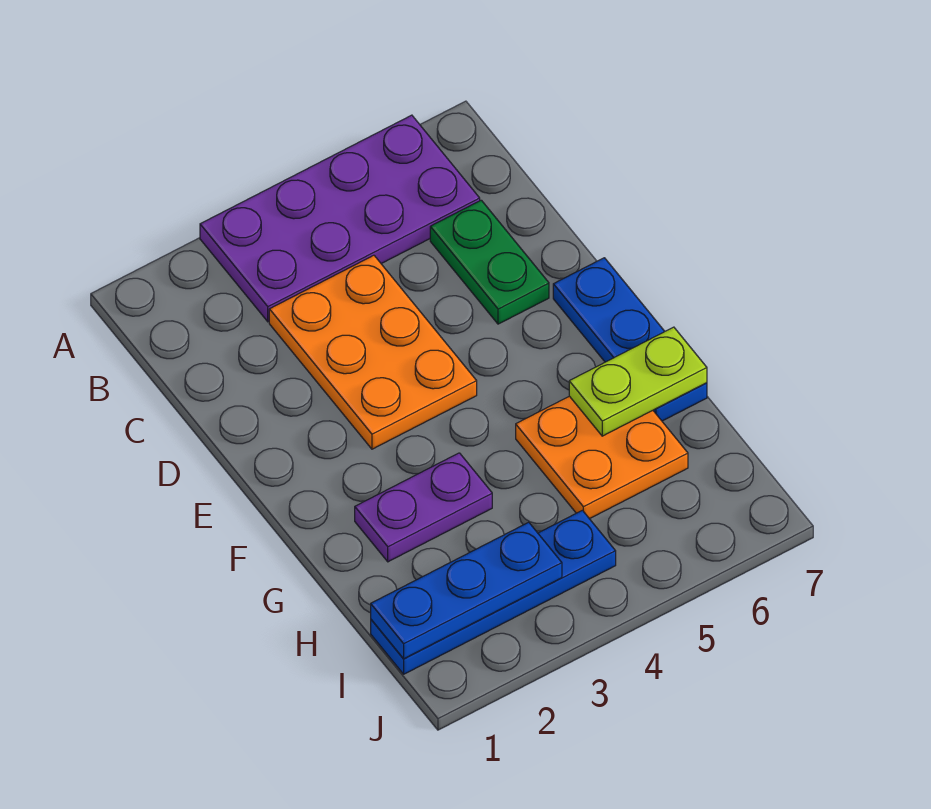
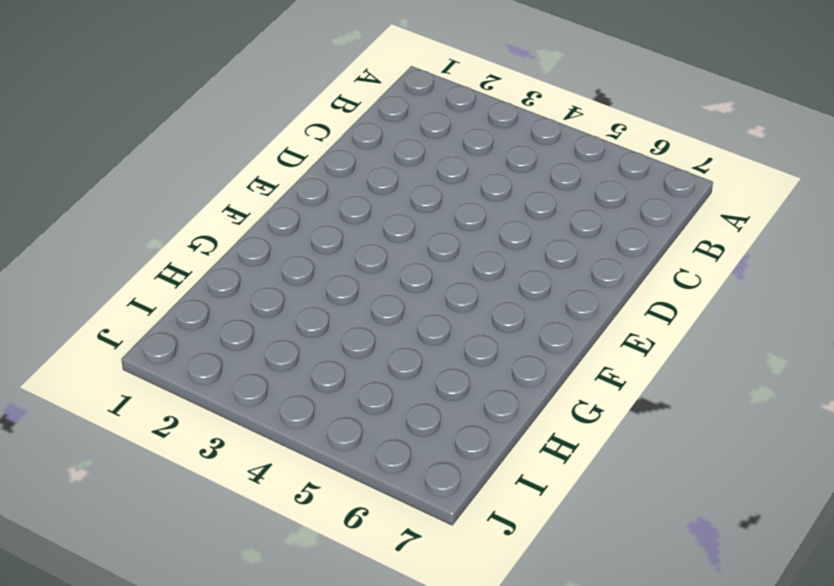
none -> purple plate A3:B6 level 1
none -> orange plate C3:E4 level 1

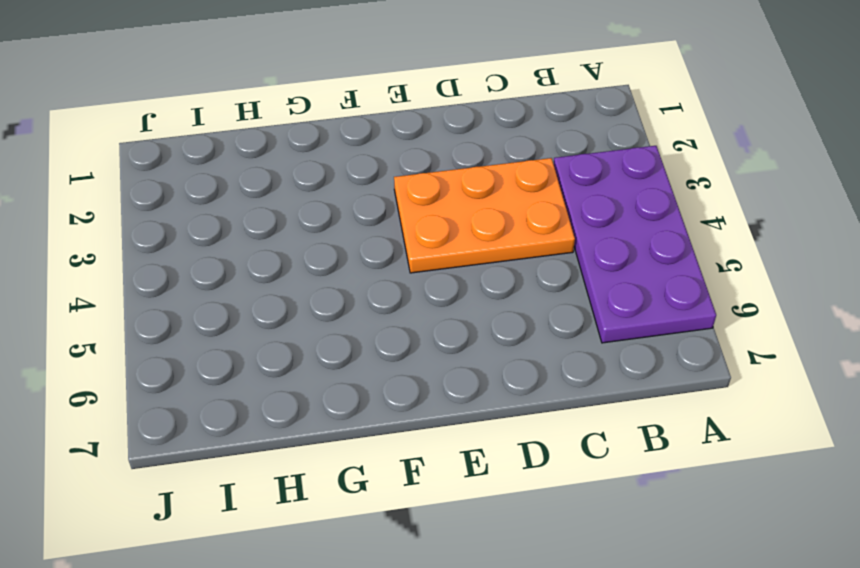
none -> green plate C6:D6 level 1
none -> blue plate E7:G7 level 1

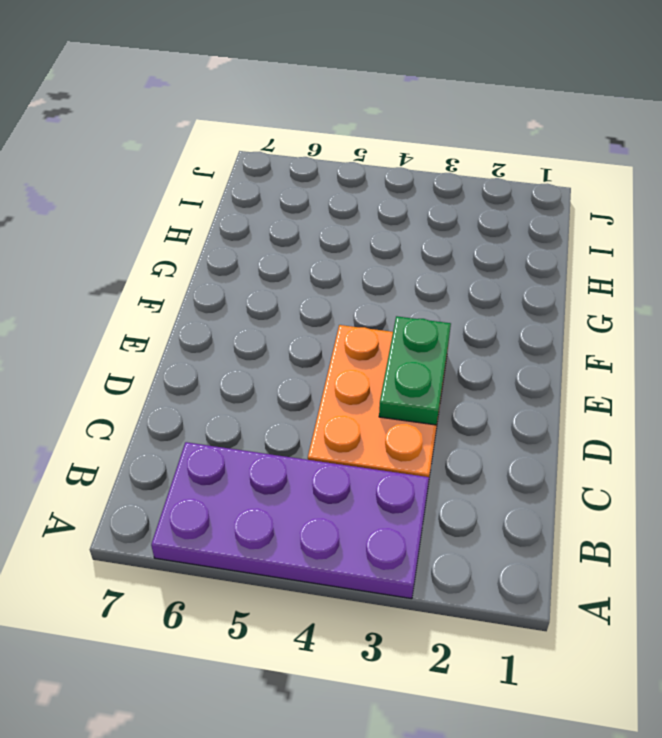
green plate D3:E3 level 2 -> green plate C6:D6 level 1
none -> blue plate E7:G7 level 1
none -> purple plate G2:G3 level 1

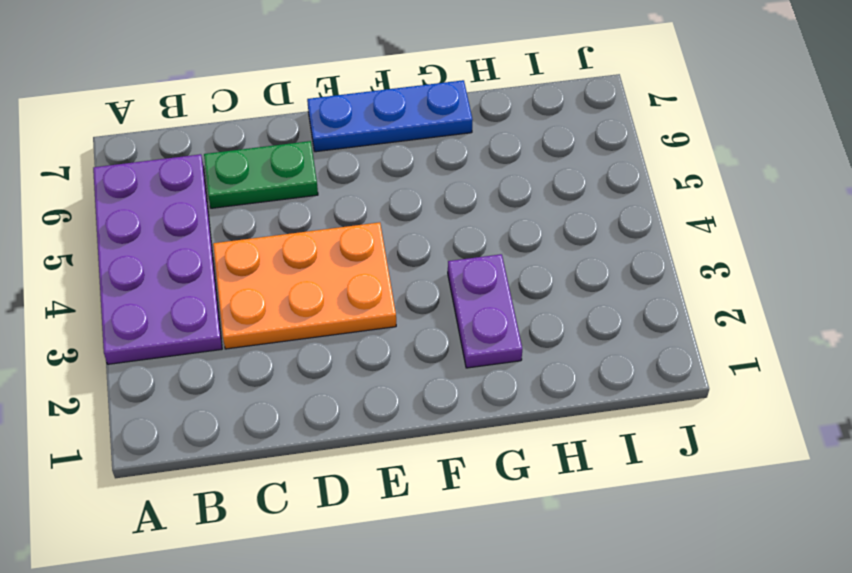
none -> orange plate G5:H6 level 1
none -> blue plate I1:I4 level 1

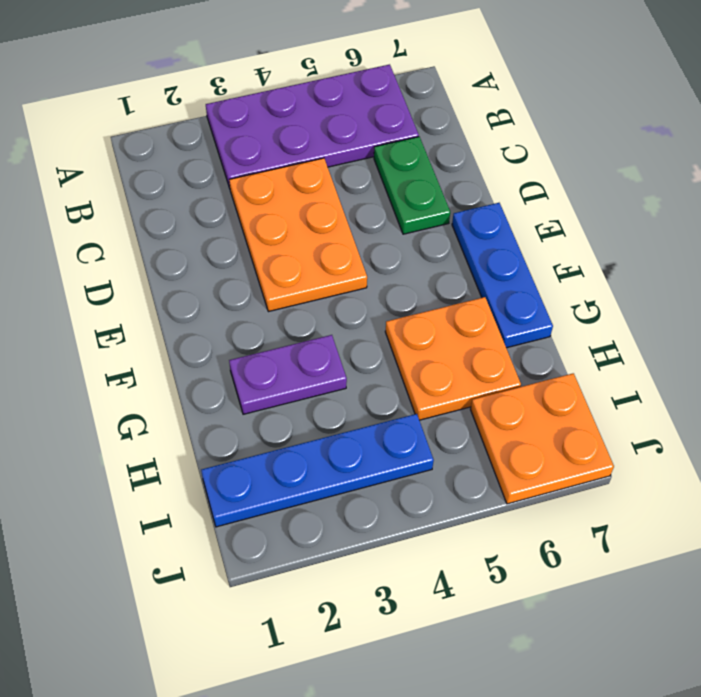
orange plate I6:J7 level 1 -> none
none -> lime plate G6:G7 level 2
none -> blue plate I1:I3 level 2

